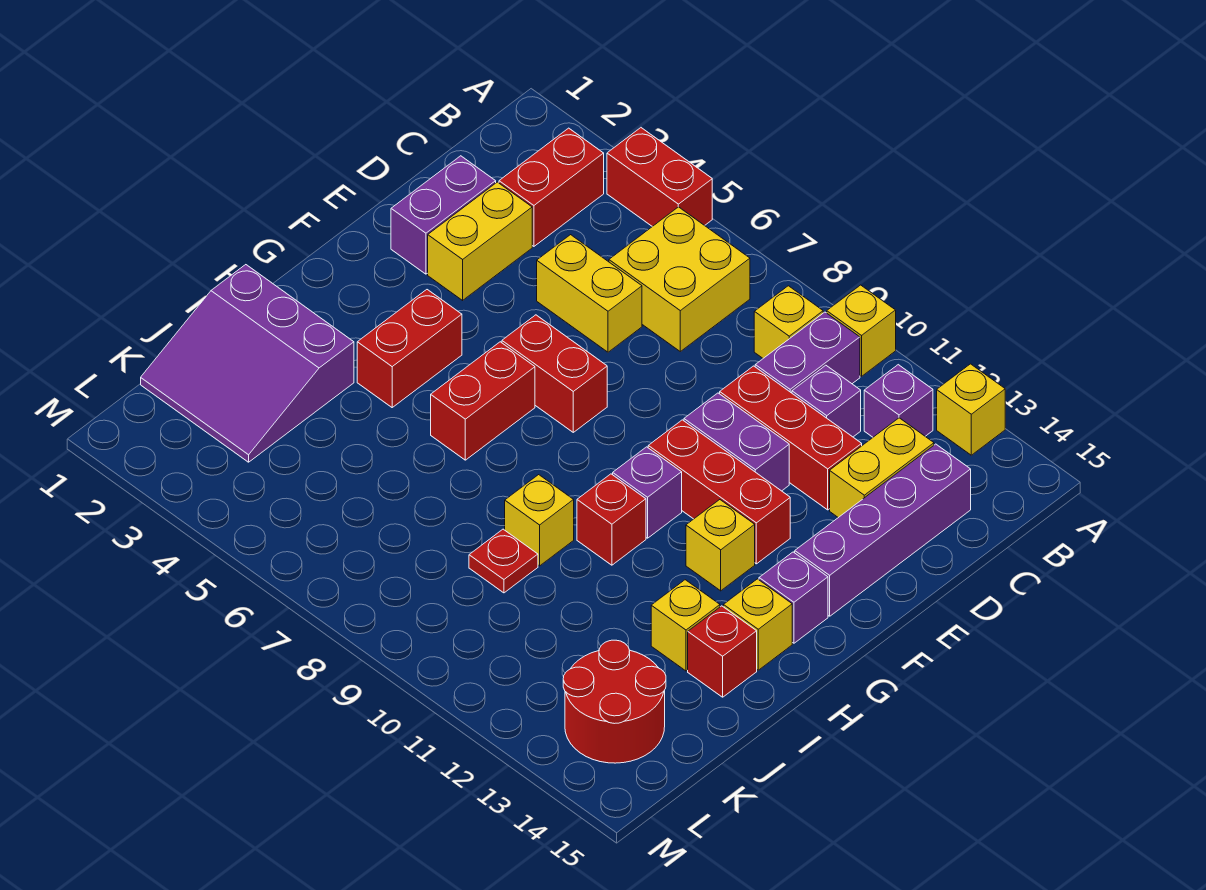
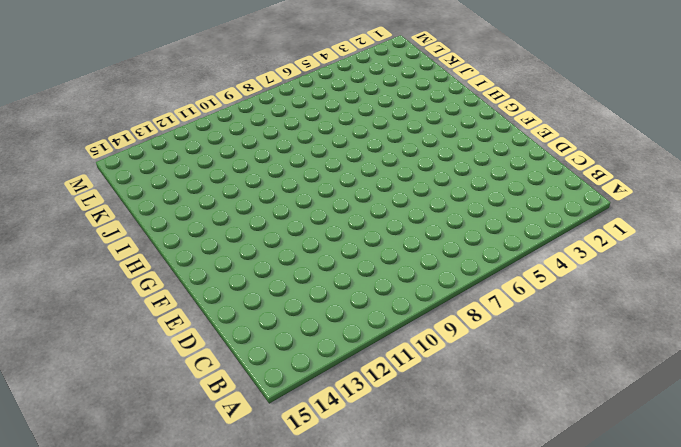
none -> red brick A4:A5 level 1
none -> yellow brick A10 level 1
none -> yellow brick A13 level 1
none -> red brick B3:C3 level 1

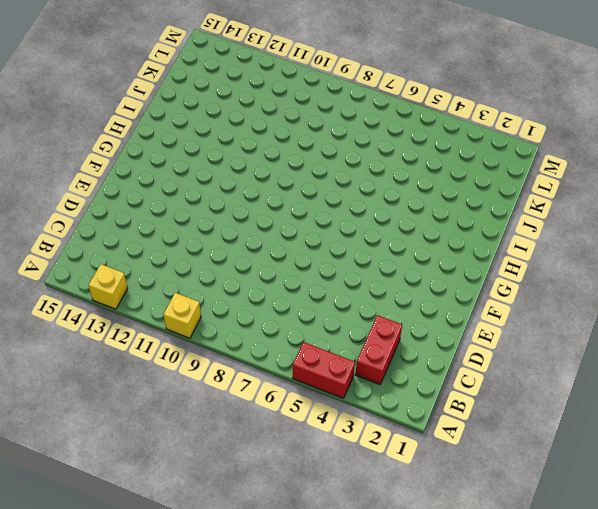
none -> yellow brick B6:C7 level 1
none -> yellow brick B9 level 1
none -> purple brick B10:C10 level 1
none -> purple brick B12 level 1

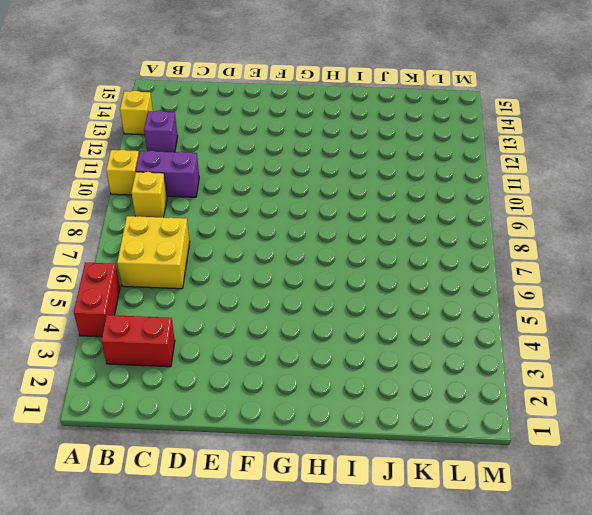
none -> purple brick C11 level 1
none -> yellow brick C13:D13 level 1
none -> purple brick C14:F14 level 1
none -> purple brick D2:E2 level 1

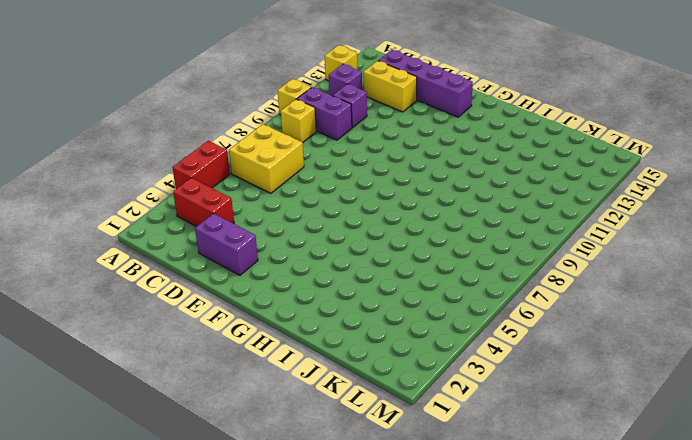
none -> yellow brick D3:E3 level 1
none -> yellow brick D5:D6 level 1
none -> red brick D10:D12 level 1
none -> purple brick E10:E11 level 1

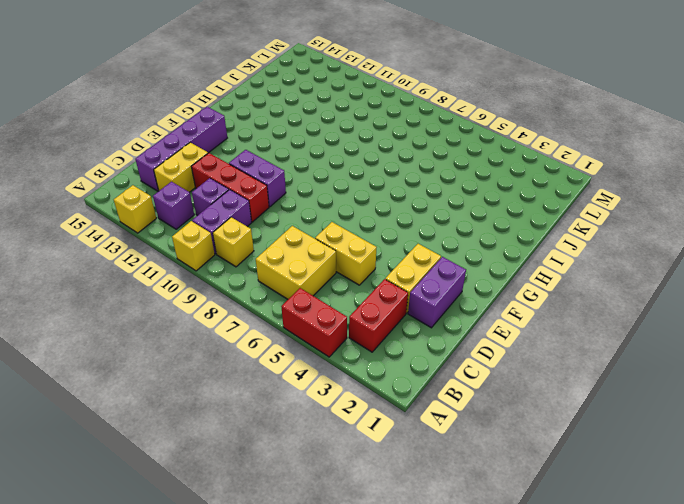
none -> red brick F6:F7 level 1
none -> red brick F10:F12 level 1
none -> red brick G4:H4 level 1
none -> red brick G6:H6 level 1

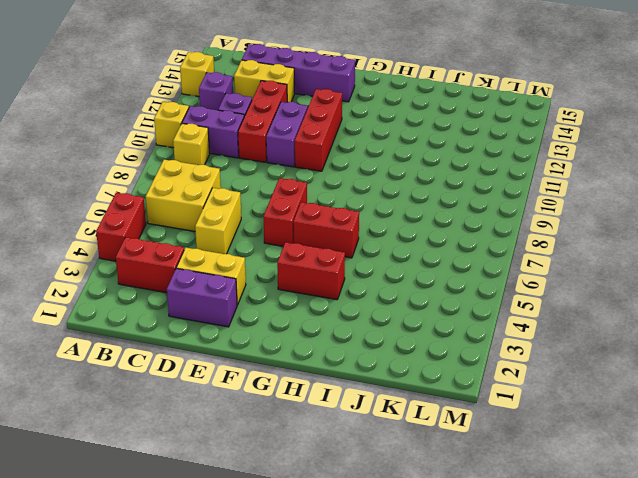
none -> purple brick G10 level 1
none -> yellow brick G12 level 1
none -> purple brick G14 level 1
none -> red brick H10 level 1

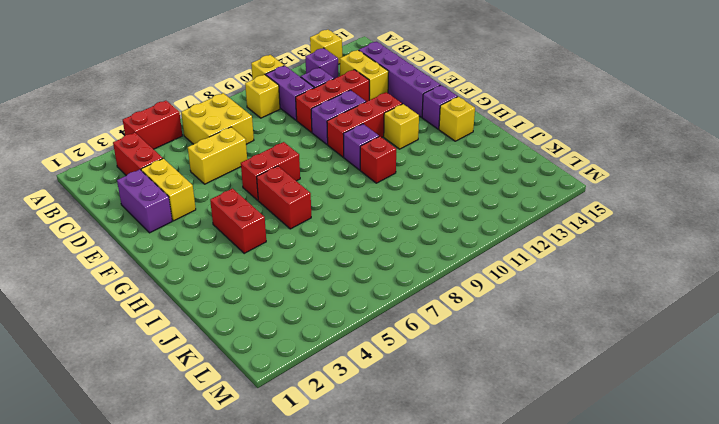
none -> purple slope I1:K3 level 1 top I
none -> yellow brick I9 level 1
none -> yellow brick I13 level 1
none -> red brick I14 level 1

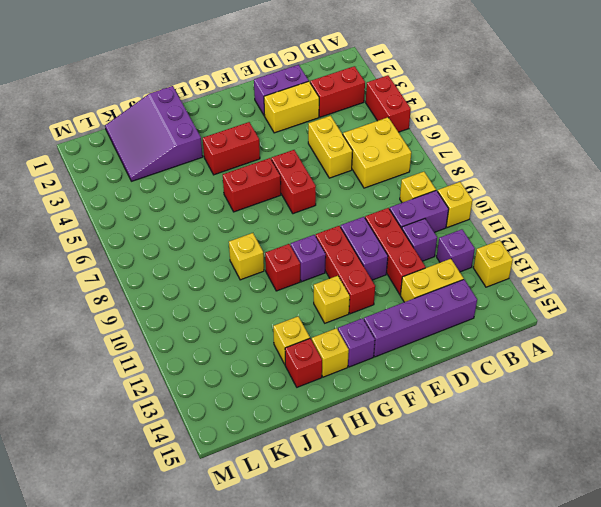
none -> red plate J9 level 1
none -> red round brick K13:L14 level 1

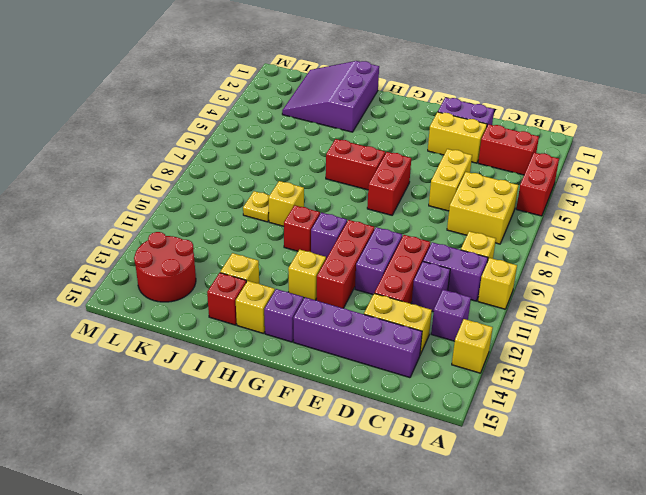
yellow plate J9 level 1 -> red plate J9 level 1
none -> red brick G4:H4 level 1

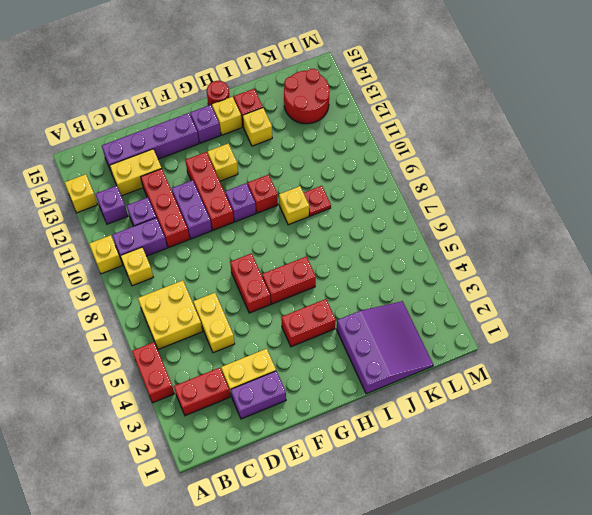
red round brick H15 level 1 -> none

